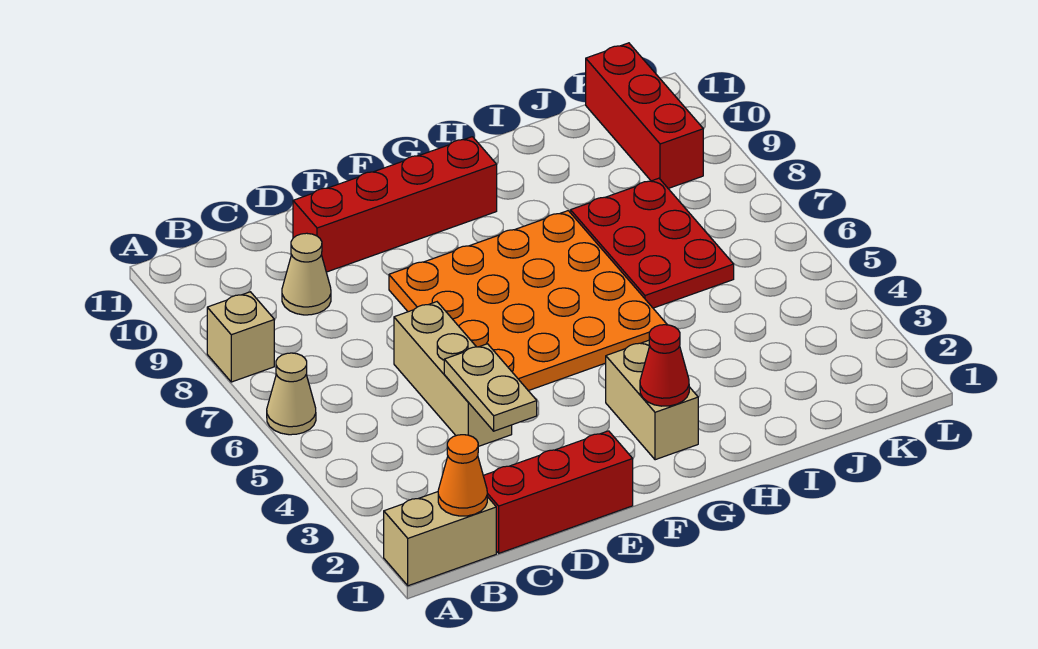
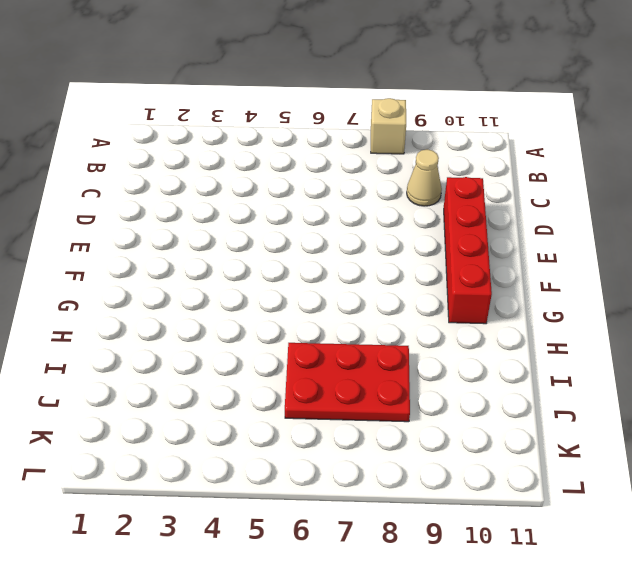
none -> tan brick A1:B1 level 1
none -> tan cone A6 level 1
none -> red brick C1:E1 level 1

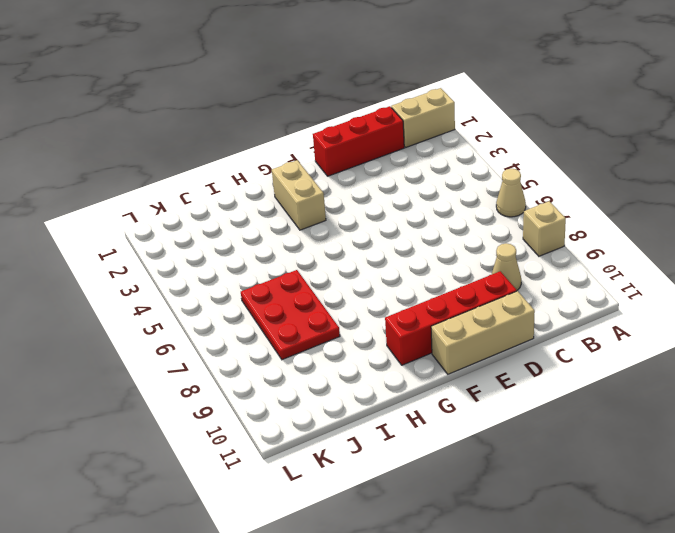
tan brick D11:F11 level 1 -> tan brick D4:D6 level 1
none -> orange plate E5:H8 level 1
none -> red brick K9:K11 level 1
none -> orange cone B1 level 2

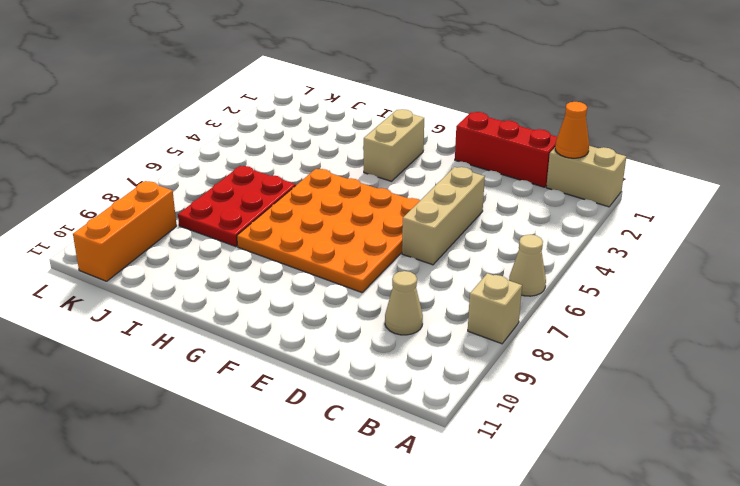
orange brick K9:K11 level 1 -> red brick K9:K11 level 1
none -> red brick D10:G10 level 1
none -> tan plate D3:D4 level 2
none -> red cone G2 level 2

